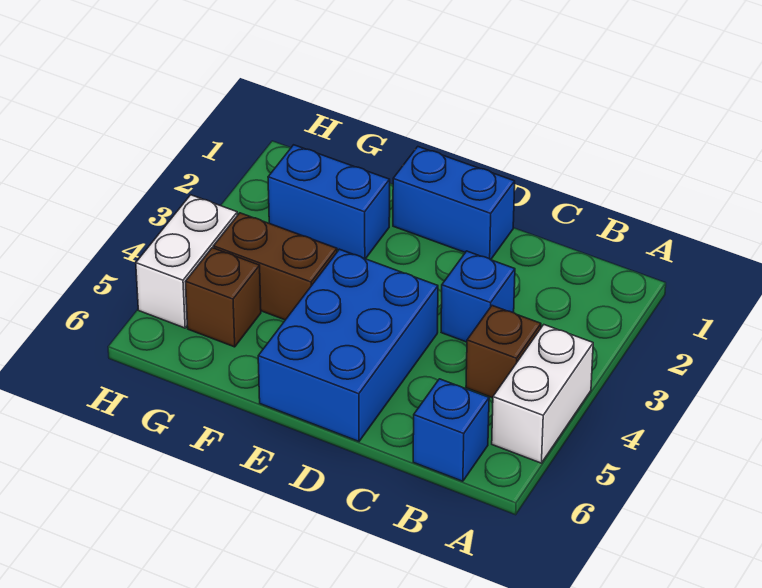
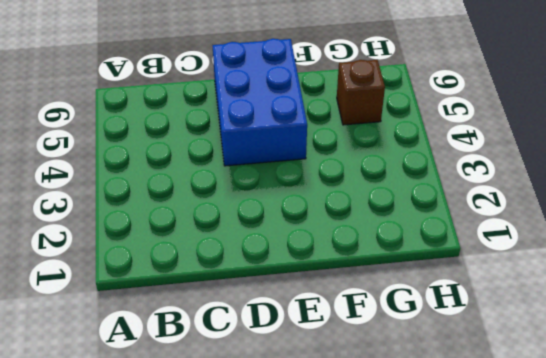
none -> white brick A4:A5 level 1
none -> brown brick B4 level 1

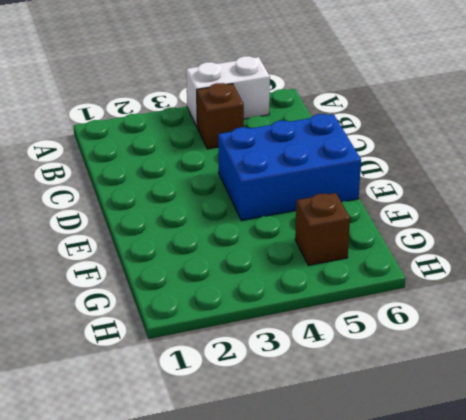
none -> blue brick B6 level 1
none -> blue brick C3 level 1

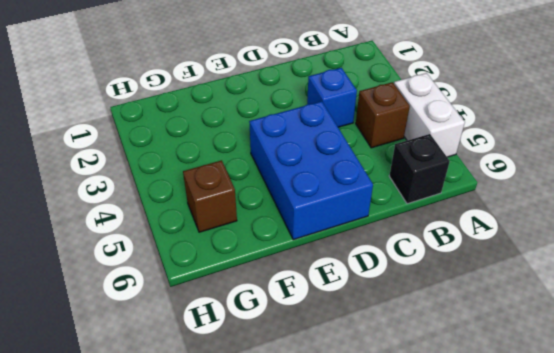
black brick B6 level 1 -> blue brick B6 level 1
none -> blue brick D1:E1 level 1
none -> blue brick F2:G2 level 1

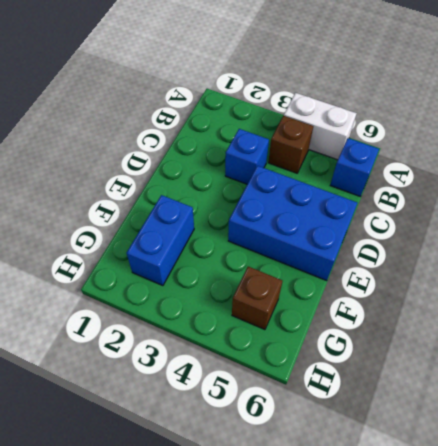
none -> blue brick D1:E1 level 1
none -> brown brick F4:G4 level 1

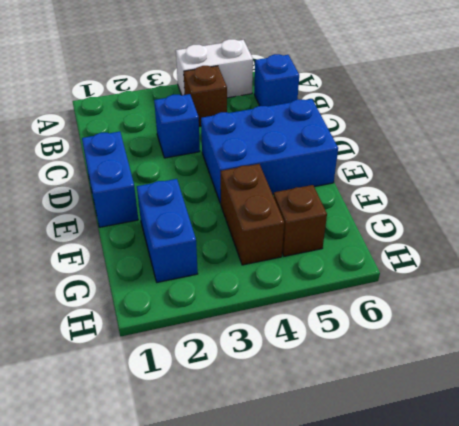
none -> white brick H4:H5 level 1

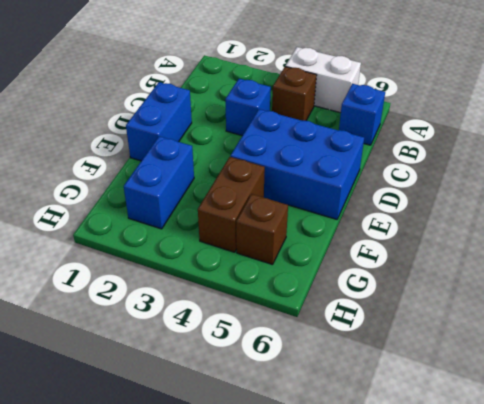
none -> white brick H4:H5 level 1

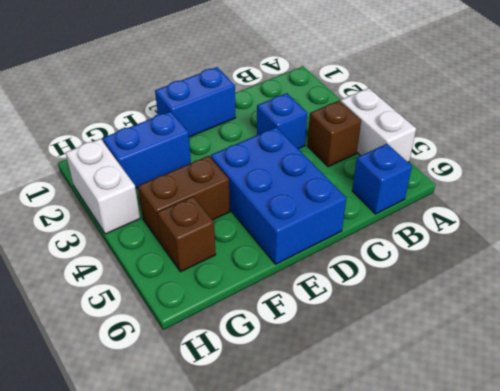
white brick H2:H3 level 1 -> white brick H4:H5 level 1

